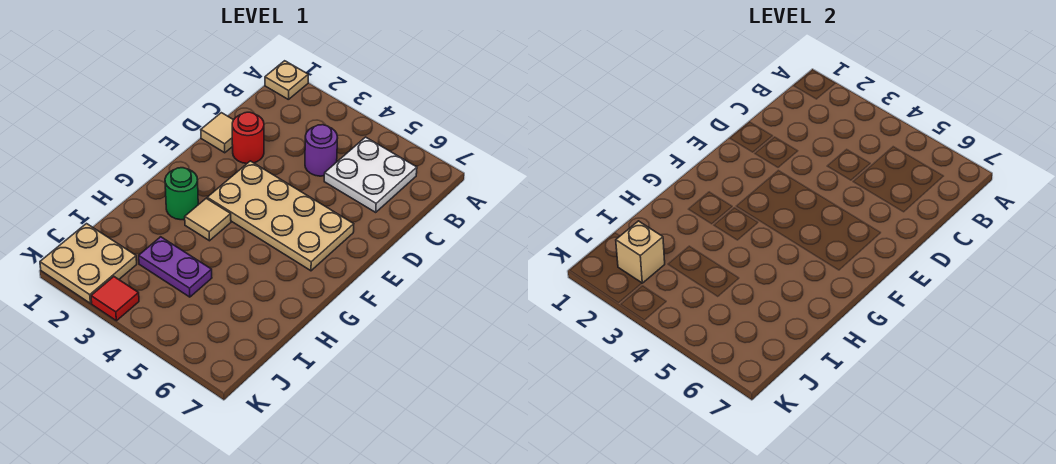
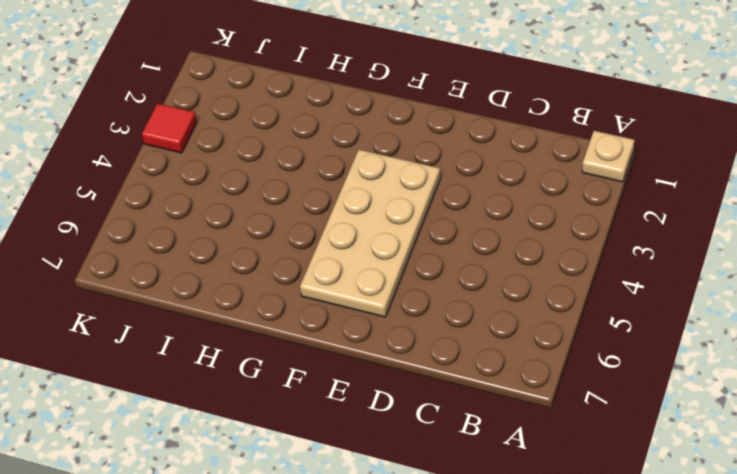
none -> white plate B5:C6 level 1
none -> purple round brick C4 level 1
none -> tan tile D1 level 1

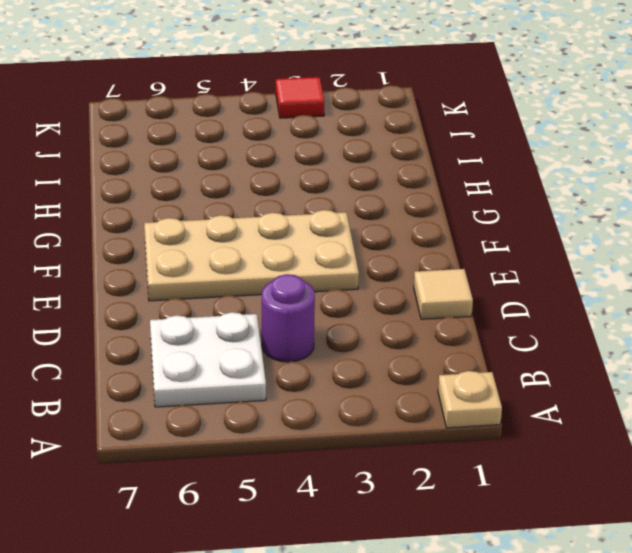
none -> red round brick D2 level 1
none -> green round brick G2 level 1
none -> tan tile G3 level 1

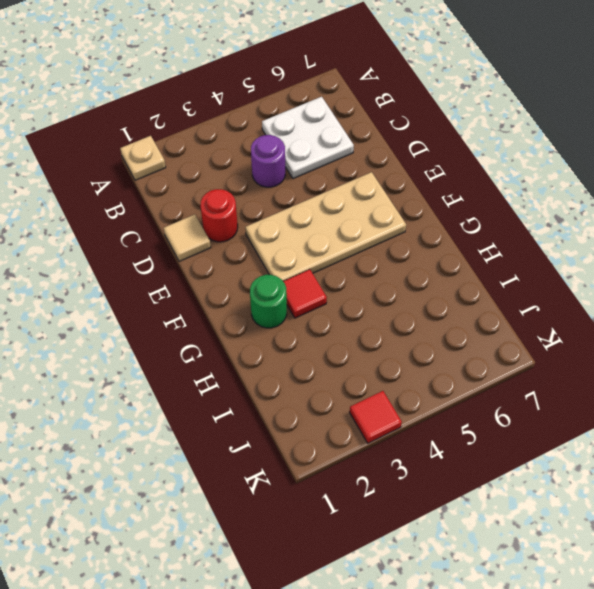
red tile G3 level 1 -> tan tile G3 level 1
none -> purple plate I3:I4 level 1
none -> tan plate J1:K2 level 1
none -> tan brick J2 level 2

